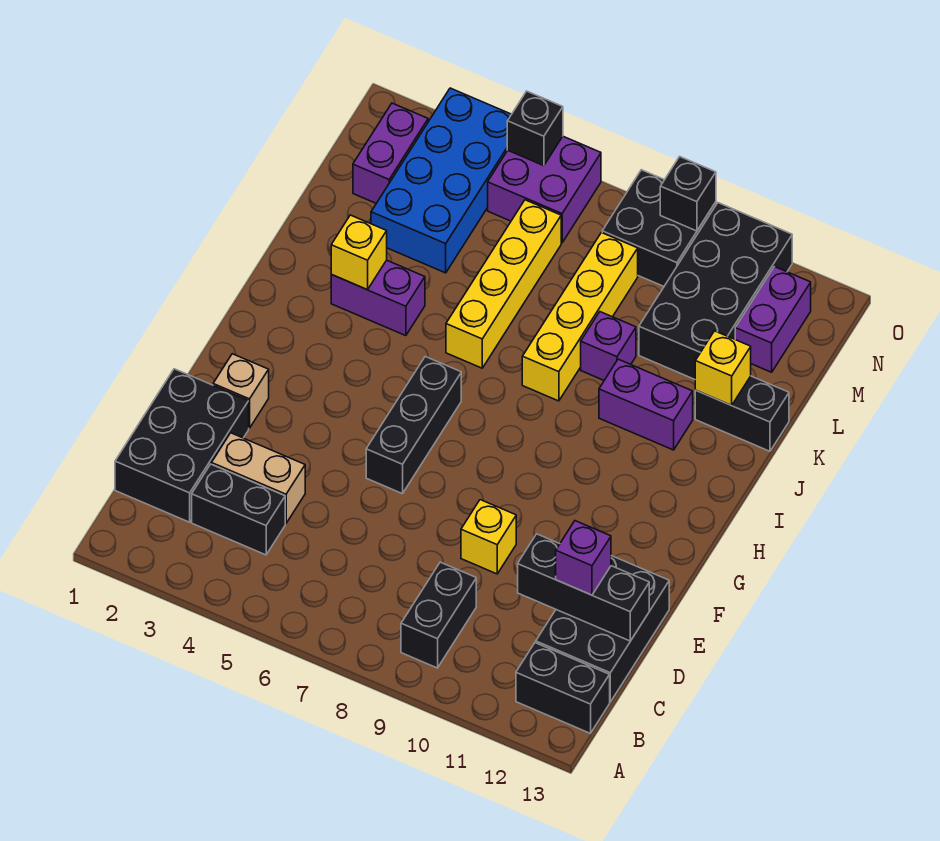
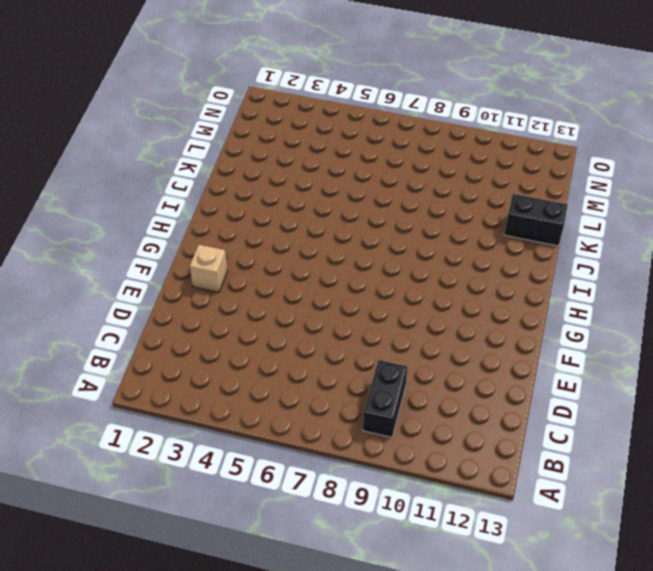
none -> black brick B12:B13 level 1
none -> black brick C1:E2 level 1
none -> black brick C3:C4 level 1

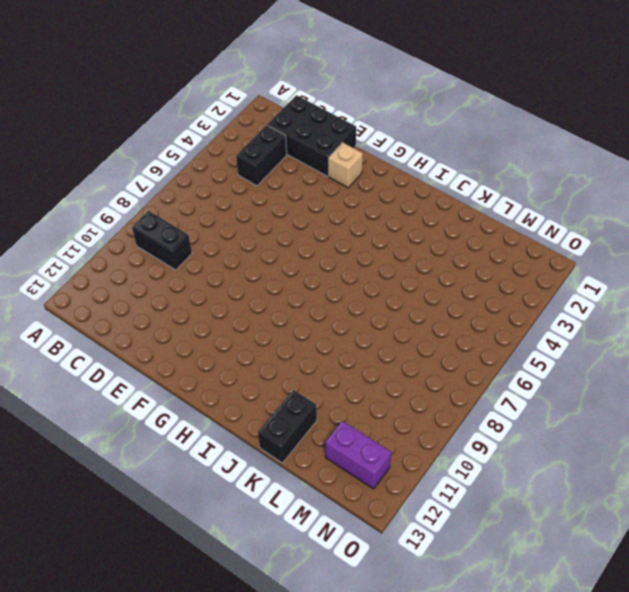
none -> black brick B12:B13 level 1
none -> black brick C12:E13 level 1
none -> tan brick D3:D4 level 1

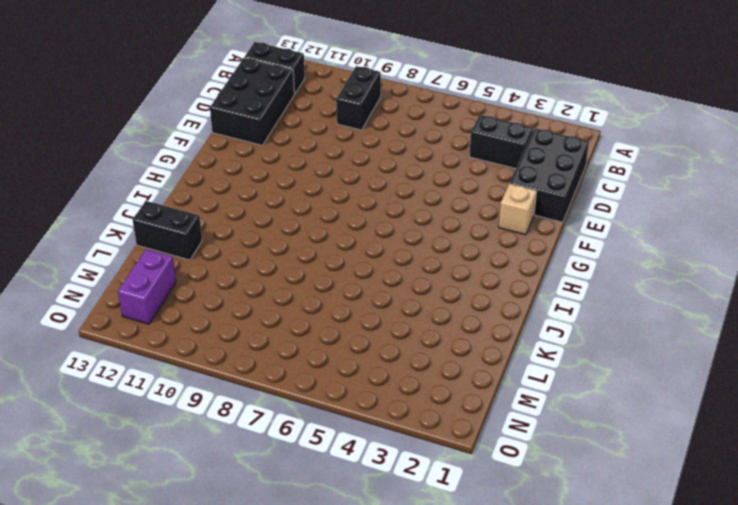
none -> tan brick D3:D4 level 1
none -> yellow brick E9 level 1
none -> black brick F6:H6 level 1

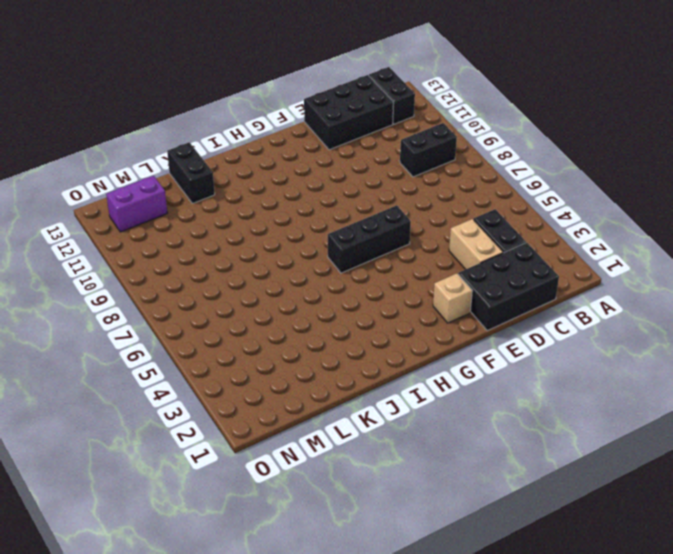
none -> yellow brick E9 level 1
none -> purple brick J3:J4 level 1
none -> yellow brick J6:M6 level 1

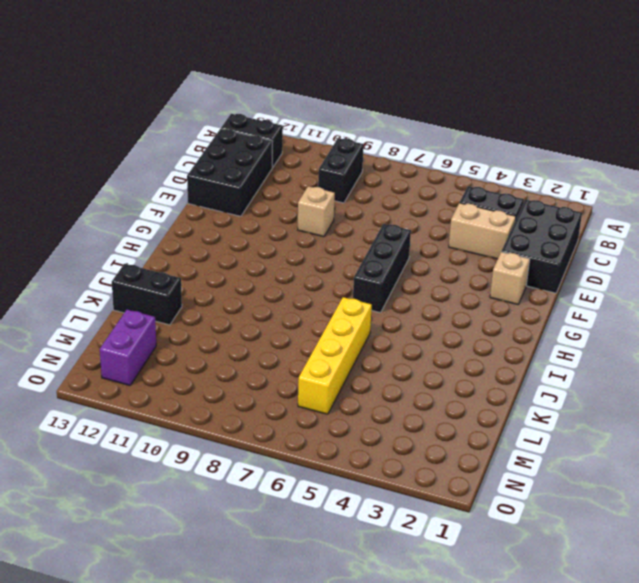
tan brick E9 level 1 -> yellow brick E9 level 1
none -> purple brick J3:J4 level 1
none -> yellow brick J8:M8 level 1
none -> purple brick J10:J11 level 1

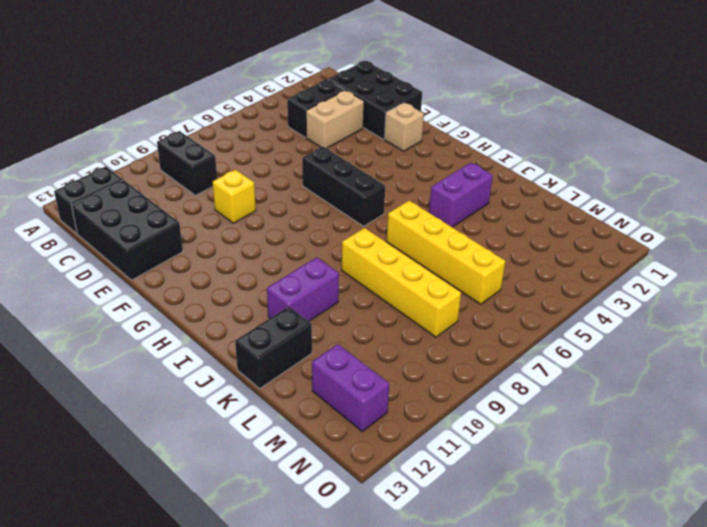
none -> purple brick K9 level 1
none -> blue brick L3:O4 level 1
none -> black brick L10:O11 level 1

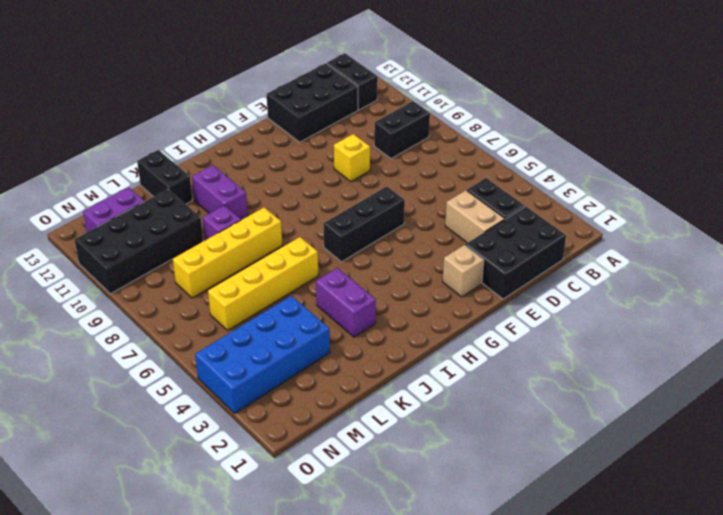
none -> purple brick M2:N2 level 1
none -> purple brick N5:O6 level 1
none -> black brick N8:O9 level 1

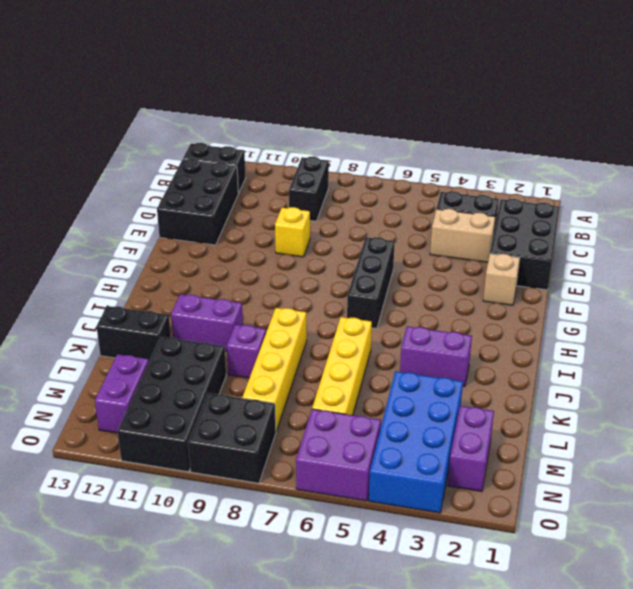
none -> black brick D11:D13 level 2
none -> yellow brick J3 level 2
none -> yellow brick K12 level 2

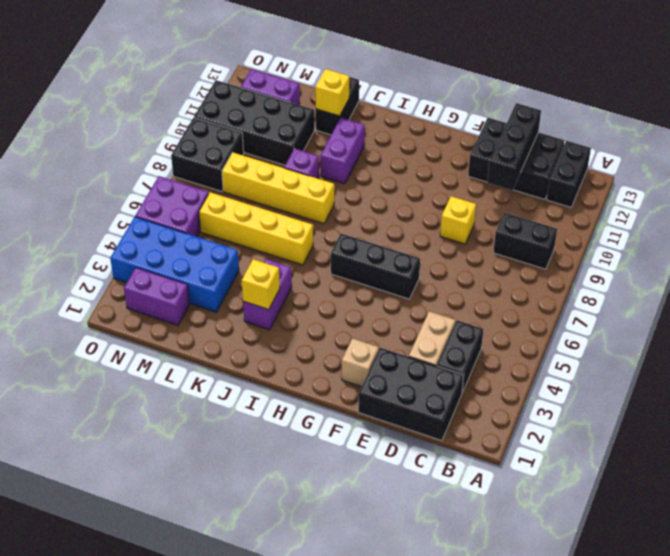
none -> black brick O5 level 2
none -> black brick O9 level 2
none -> purple brick D12 level 3

